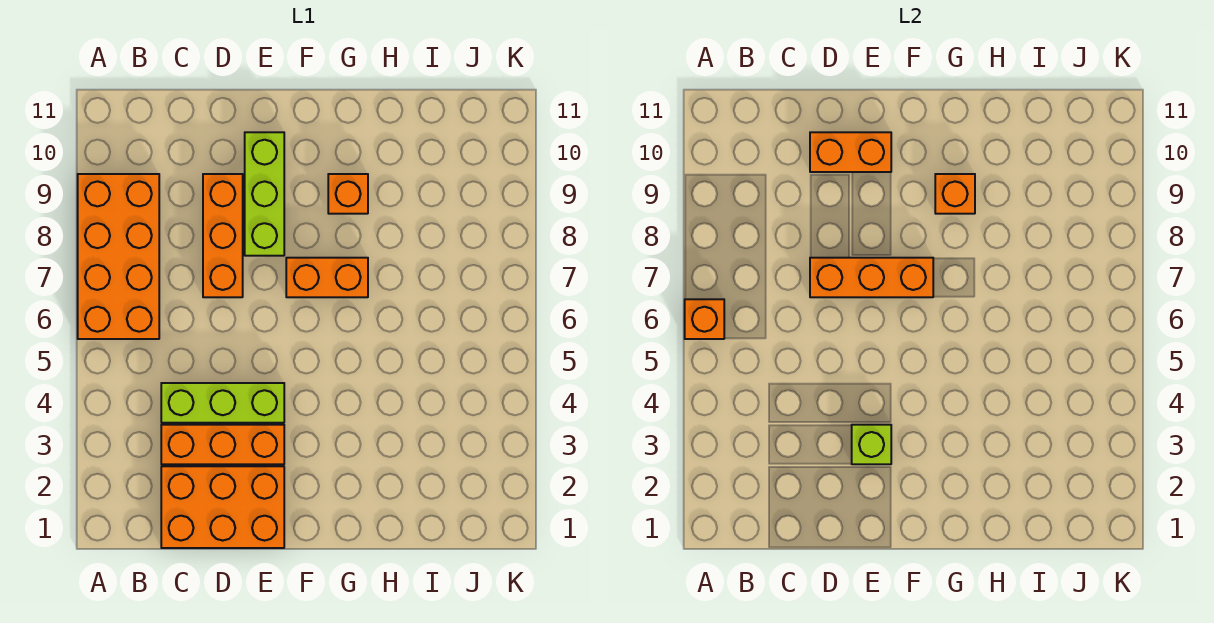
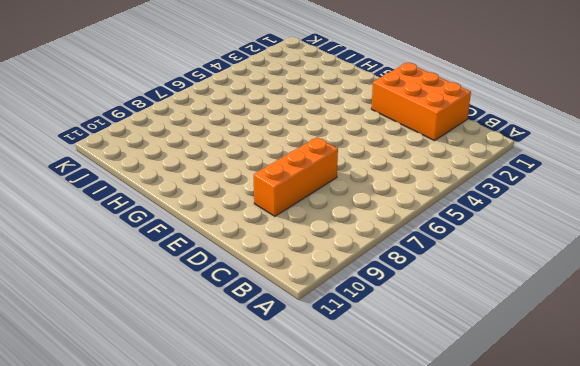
none -> orange brick A6:B9 level 1
none -> orange brick C3:E3 level 1
none -> lime brick C4:E4 level 1

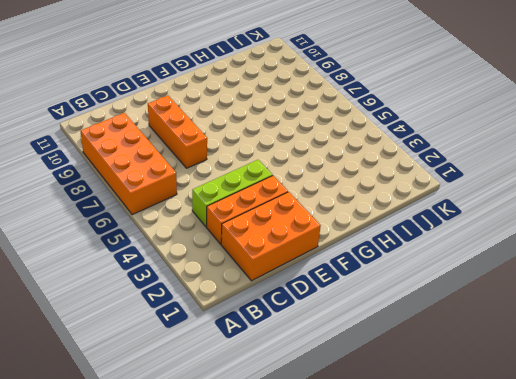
none -> lime brick E8:E10 level 1
none -> orange brick F7:G7 level 1
none -> orange brick G9 level 1

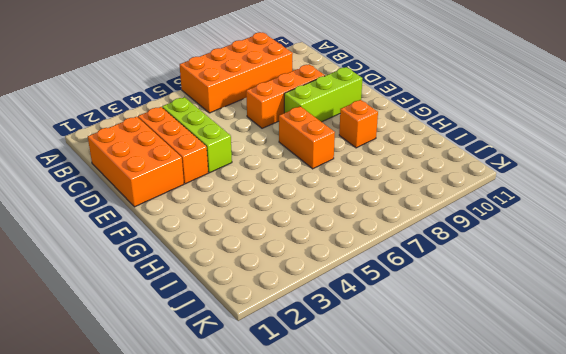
none -> orange brick A6 level 2
none -> orange brick D7:F7 level 2
none -> orange brick D10:E10 level 2

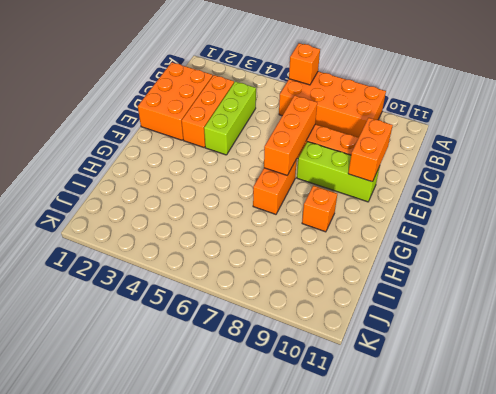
none -> lime brick E3 level 2
none -> orange brick G9 level 2

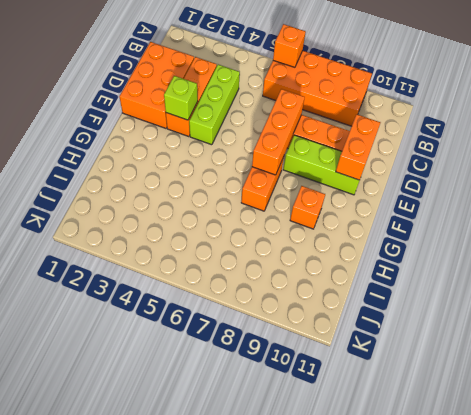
none -> orange brick G9 level 2

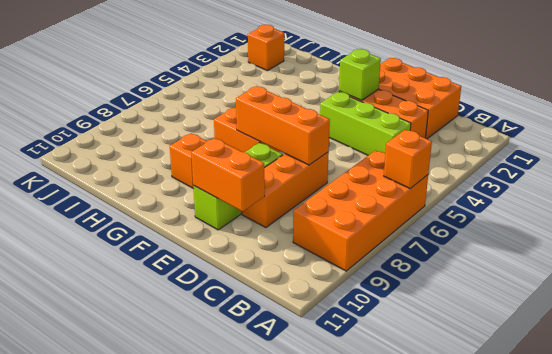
orange brick J2 level 1 -> orange brick G9 level 2

